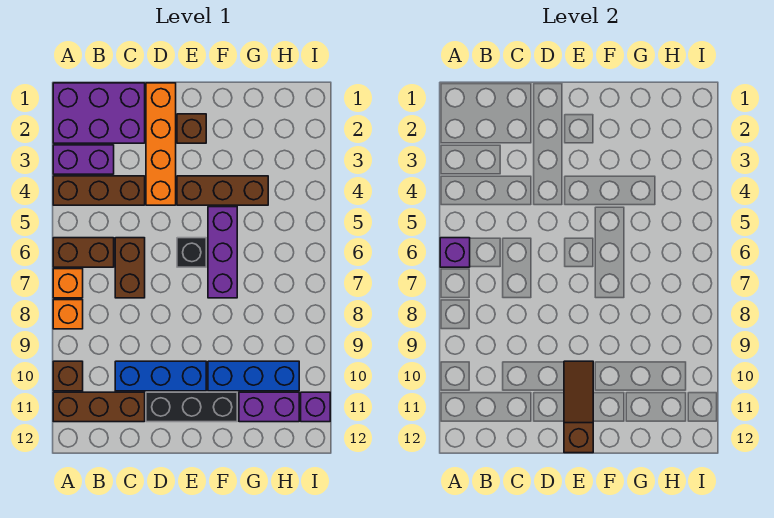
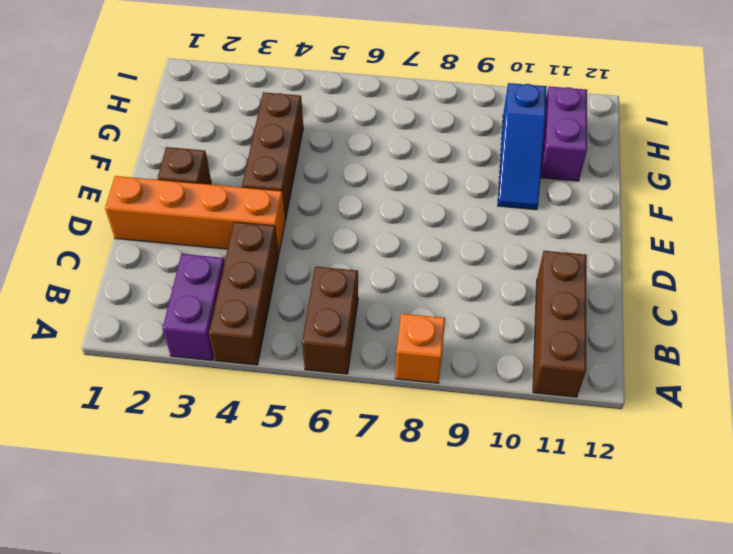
blue slope F10:H10 level 1 top H -> blue brick F10:H10 level 1
none -> purple brick A1:C2 level 1
none -> orange brick A7 level 1
none -> brown brick A10 level 1

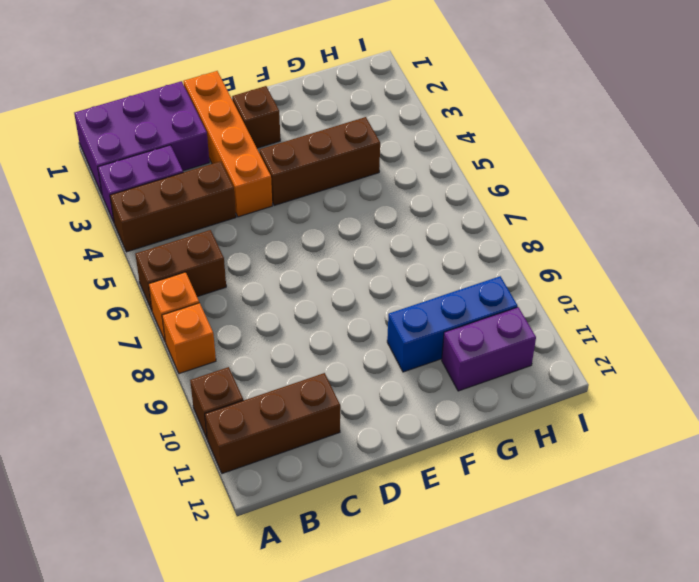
none -> brown brick C6:C7 level 1
none -> blue brick C10:E10 level 1
none -> black brick D11:F11 level 1

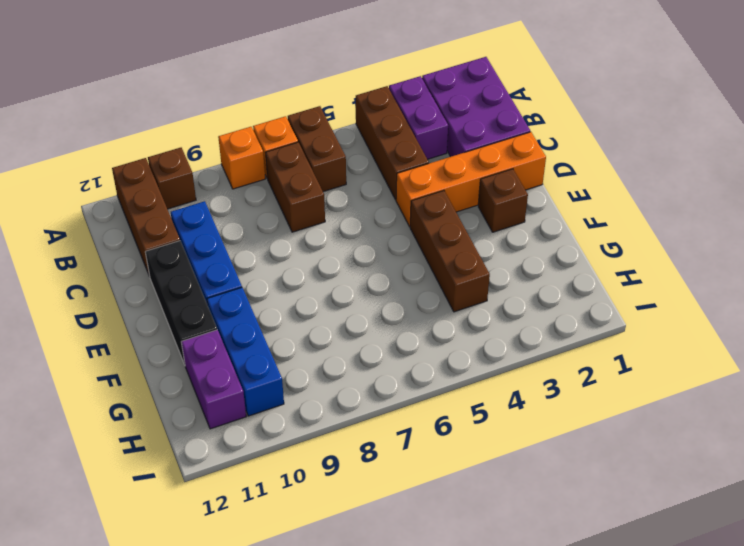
brown brick B7:C7 level 1 -> brown brick C6:C7 level 1
none -> black brick E6 level 1
none -> purple brick F5:F7 level 1
none -> purple brick I11 level 1

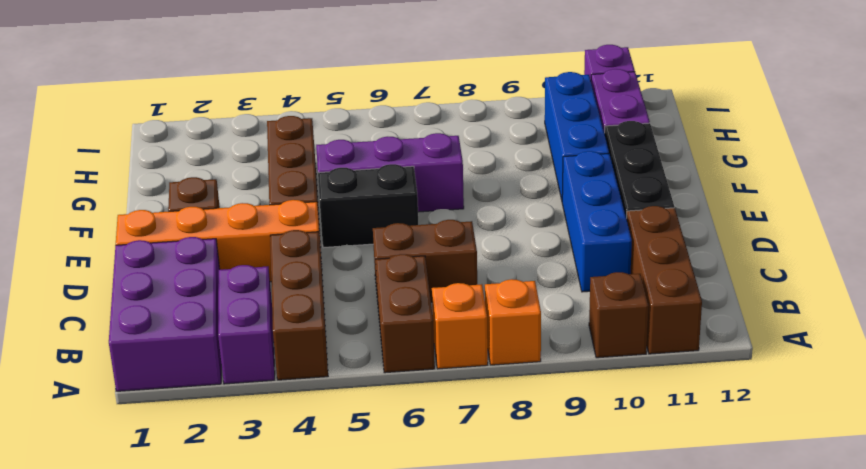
black brick E5:E6 level 1 -> black brick E6 level 1
none -> purple brick A6 level 2
none -> brown slope E10:E12 level 2 top 12

